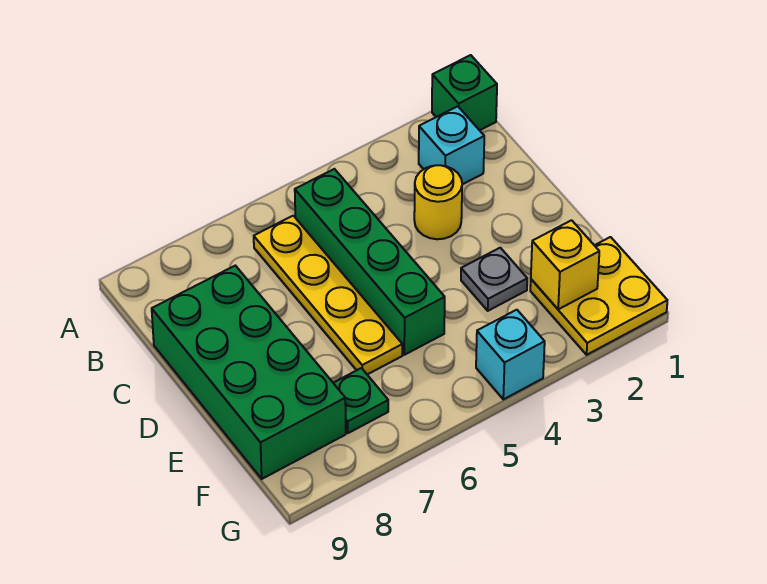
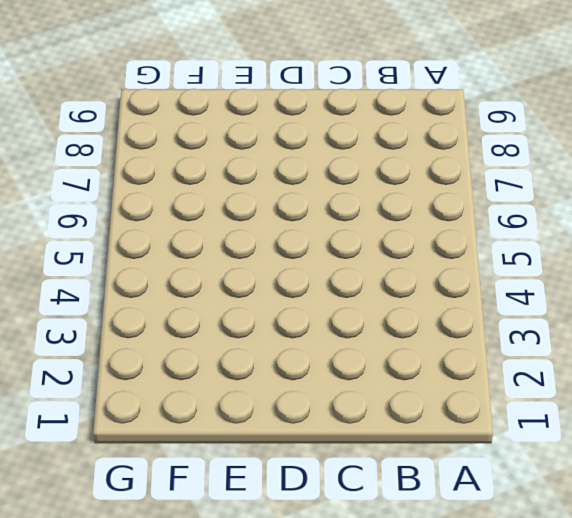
none -> green brick A1 level 1
none -> cyan brick B2 level 1

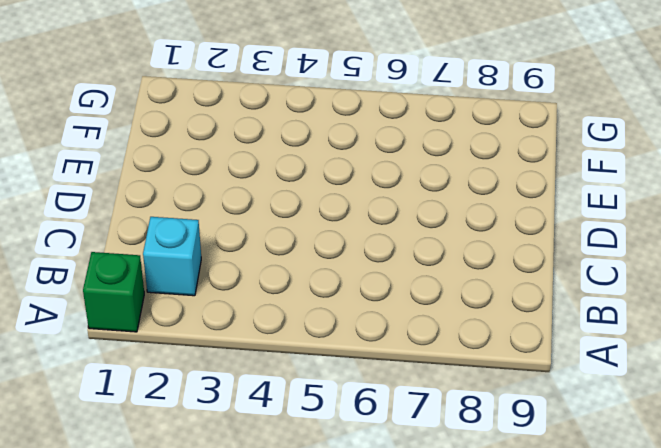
none -> green brick B5:E5 level 1
none -> yellow plate B6:E6 level 1

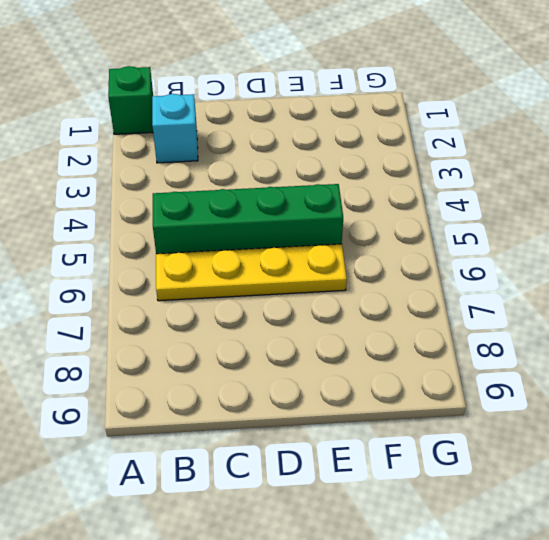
none -> yellow round brick C3 level 1
none -> green brick C8:F9 level 1

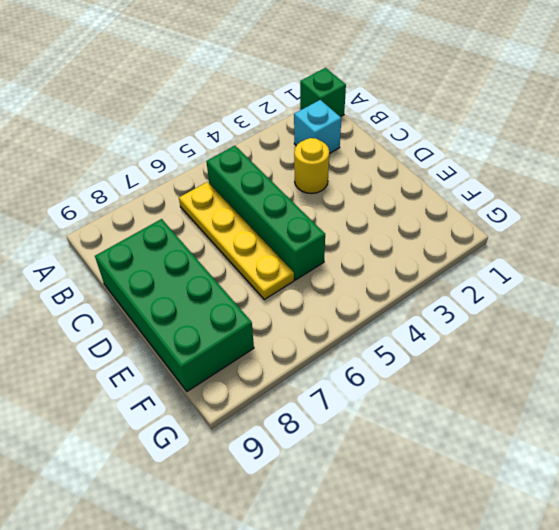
none -> grey plate E3 level 1
none -> yellow plate F1:G2 level 1

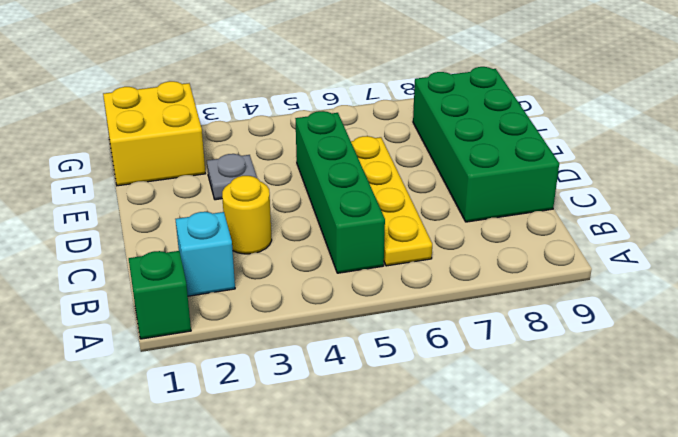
yellow brick F1:G2 level 1 -> yellow plate F1:G2 level 1
none -> green plate F7 level 1
none -> cyan brick G4 level 1

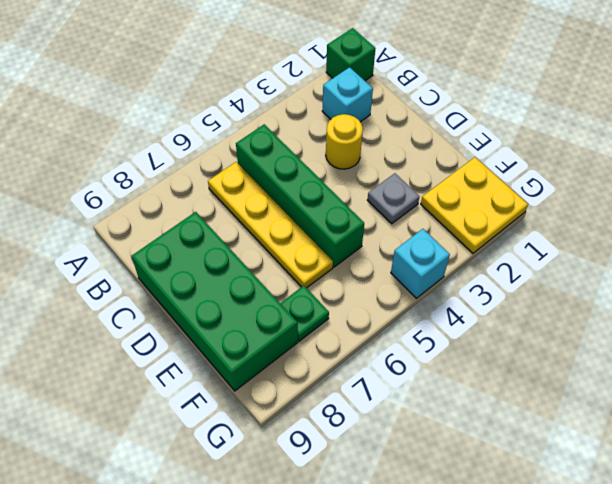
none -> yellow brick F2 level 2

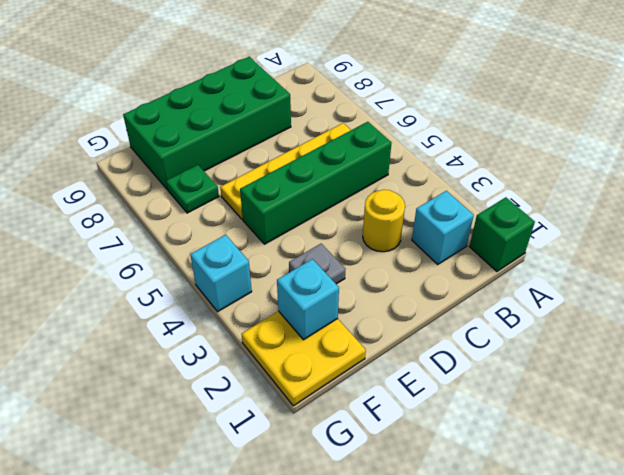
cyan brick F2 level 2 -> yellow brick F2 level 2

